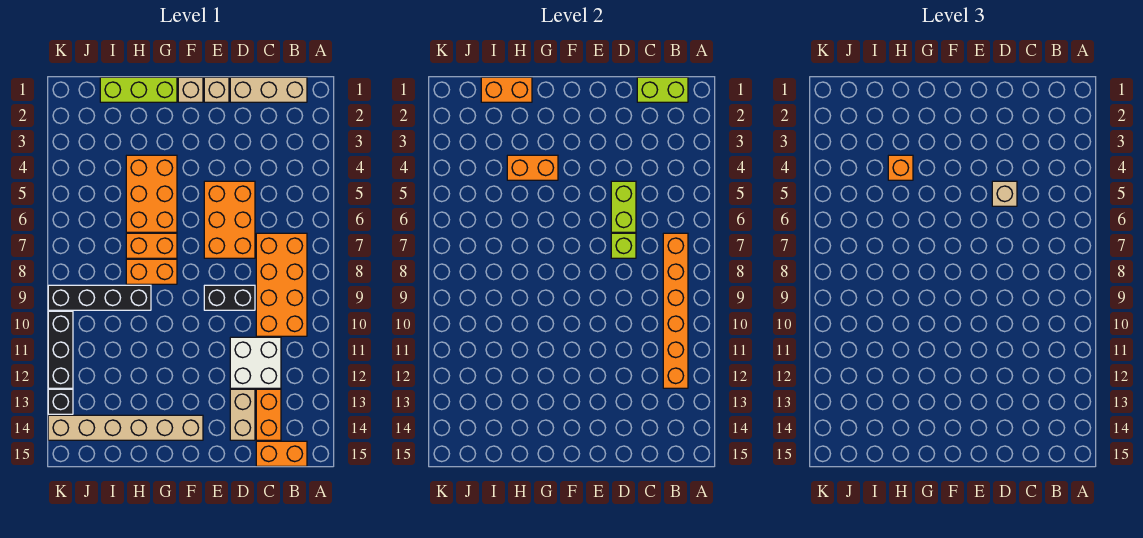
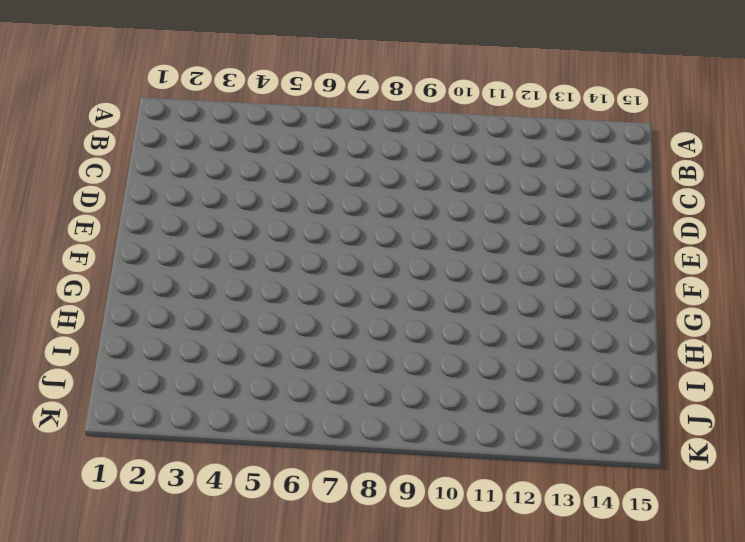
none -> tan brick B1:D1 level 1
none -> orange brick B7:C10 level 1
none -> orange brick B15:C15 level 1

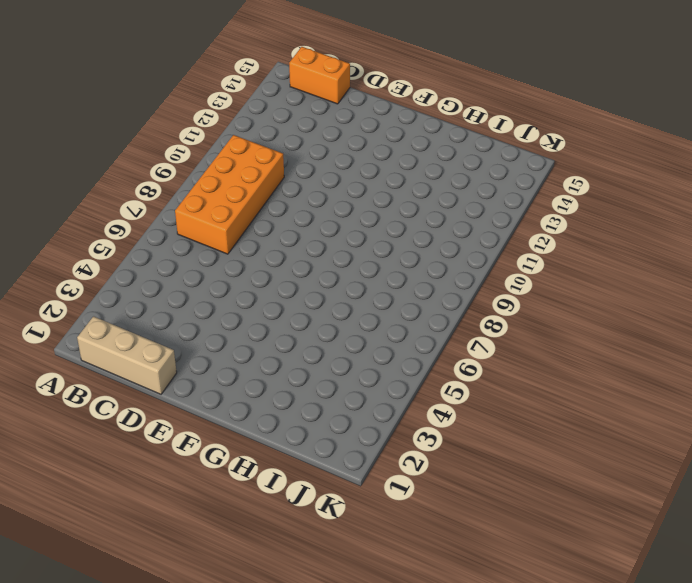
none -> white brick C11:D12 level 1
none -> orange brick C13:C14 level 1
none -> orange brick D5:E7 level 1

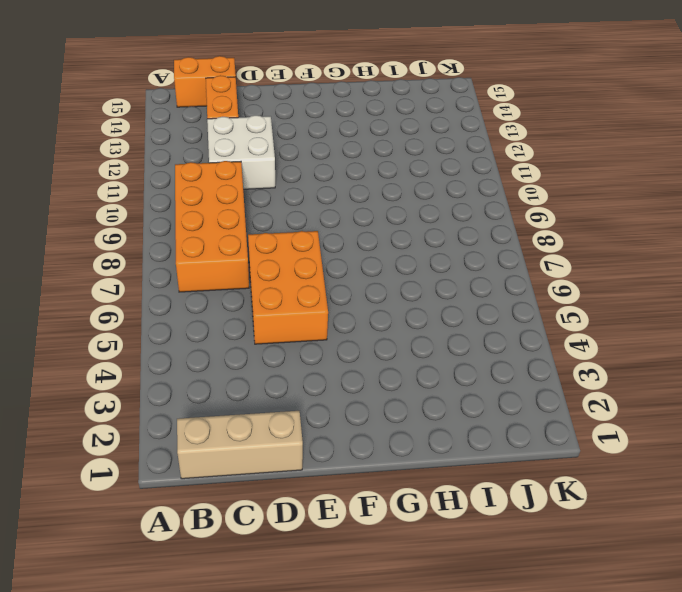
none -> black brick D9:E9 level 1
none -> tan brick D13:D14 level 1
none -> tan brick E1 level 1

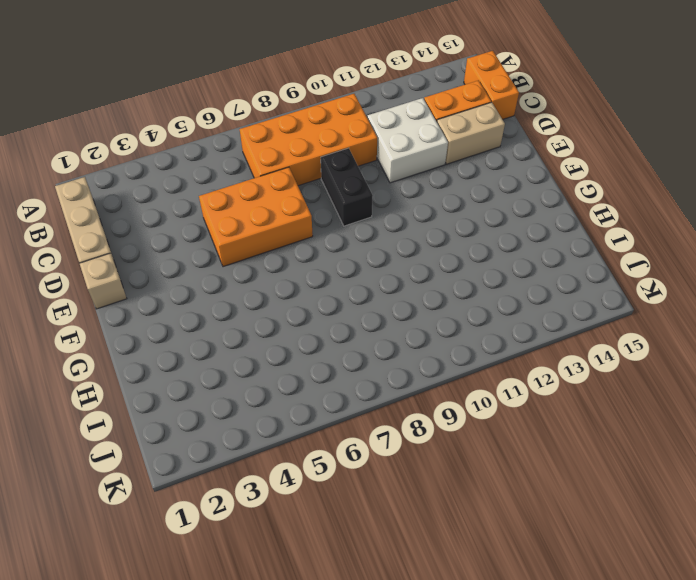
none -> tan brick F1 level 1
none -> tan brick F14:K14 level 1
none -> lime brick G1:I1 level 1

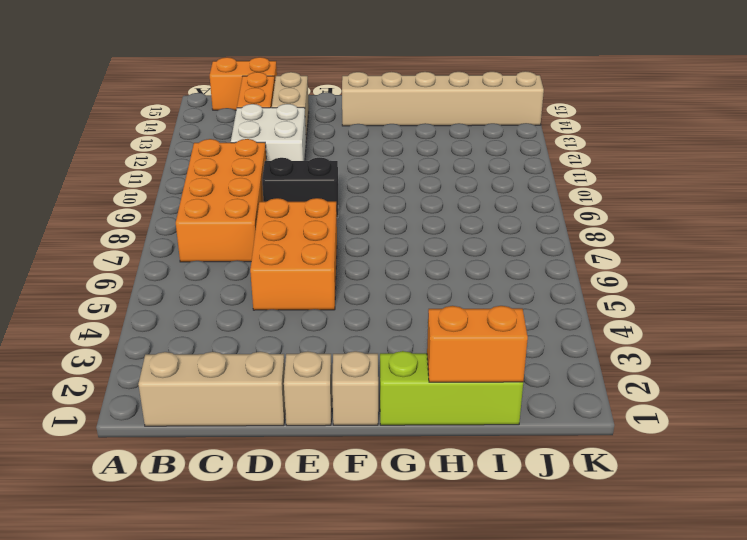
none -> orange brick G4:H6 level 1
none -> orange brick G7:H7 level 1
none -> orange brick G8:H8 level 1

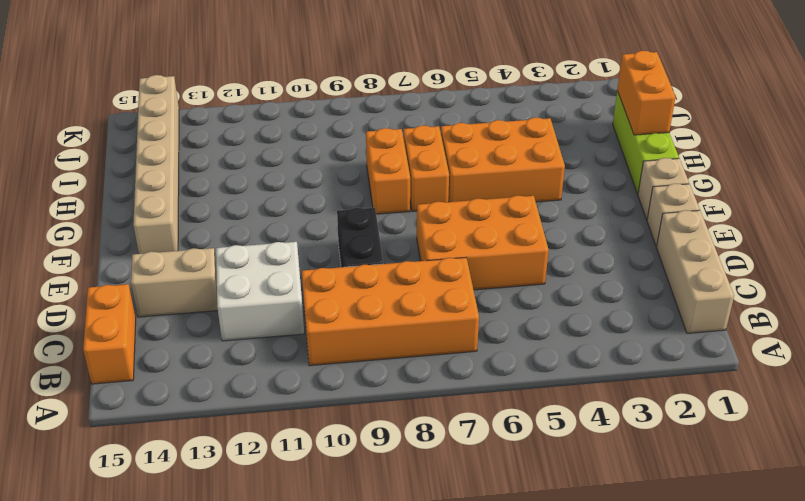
none -> orange brick C13:C14 level 1
none -> black brick H9:K9 level 1
none -> black brick K10:K12 level 1

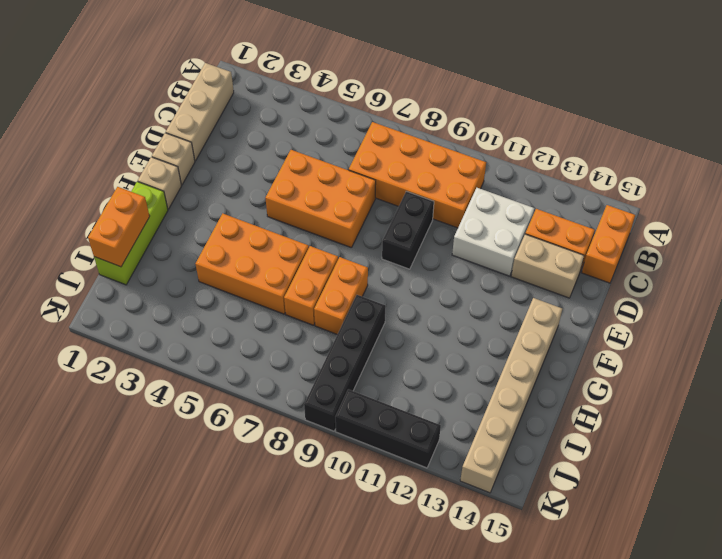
none -> black brick K13 level 1
none -> lime brick B1:C1 level 2
none -> orange brick B7:B12 level 2

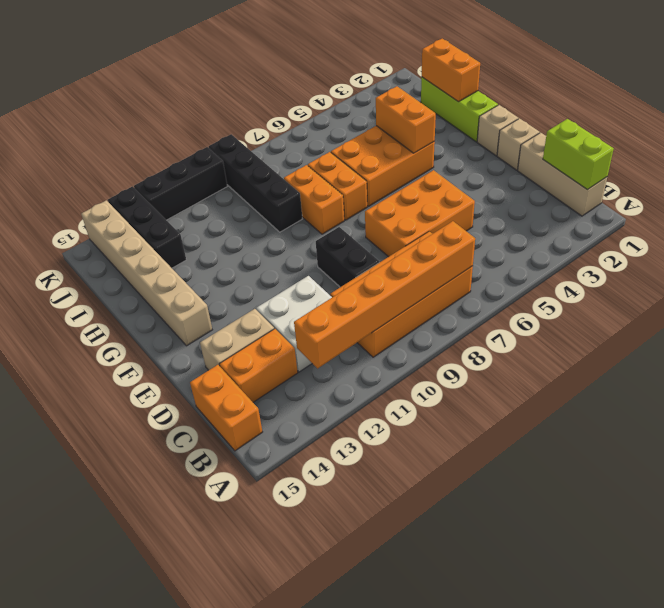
black brick I13:K13 level 1 -> black brick K13 level 1
none -> lime brick D5:D6 level 2
none -> lime brick D7 level 2
none -> tan brick D5 level 3

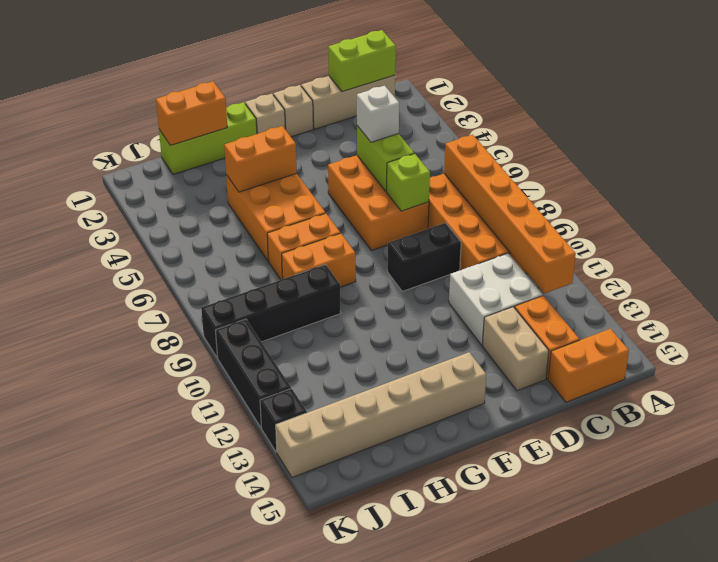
white brick D5 level 3 -> tan brick D5 level 3
none -> orange brick H4 level 3

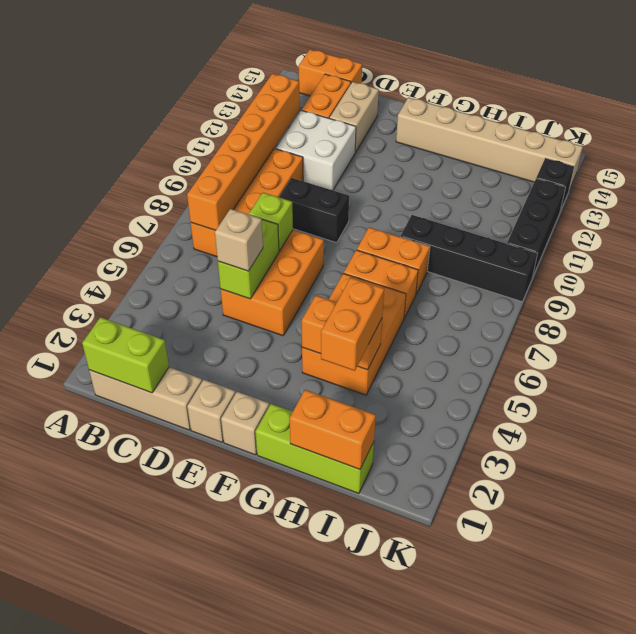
orange brick H3:H4 level 3 -> orange brick H4 level 3

